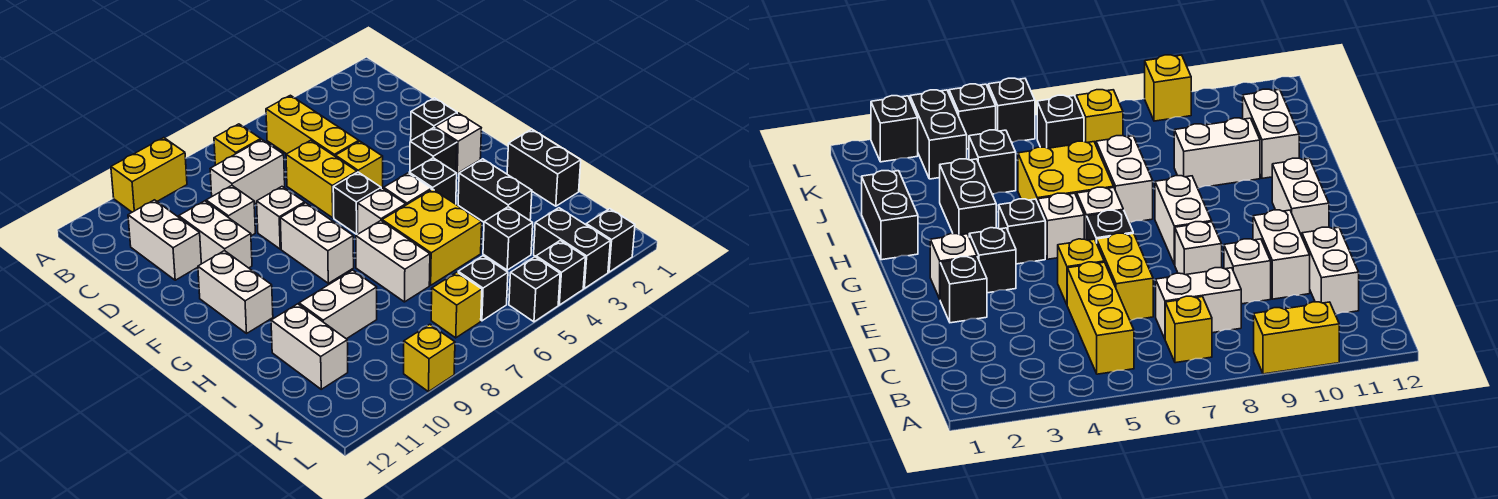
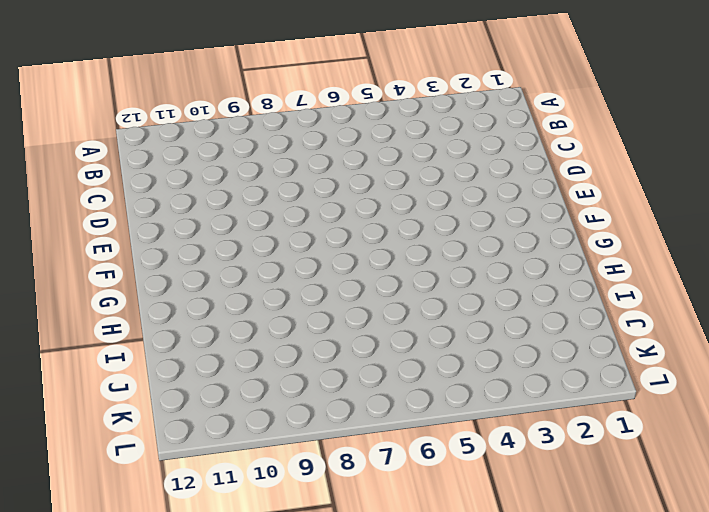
none -> yellow brick A9:A10 level 1
none -> yellow brick B5:D5 level 1
none -> yellow brick B7 level 1
none -> white brick C7:C8 level 1

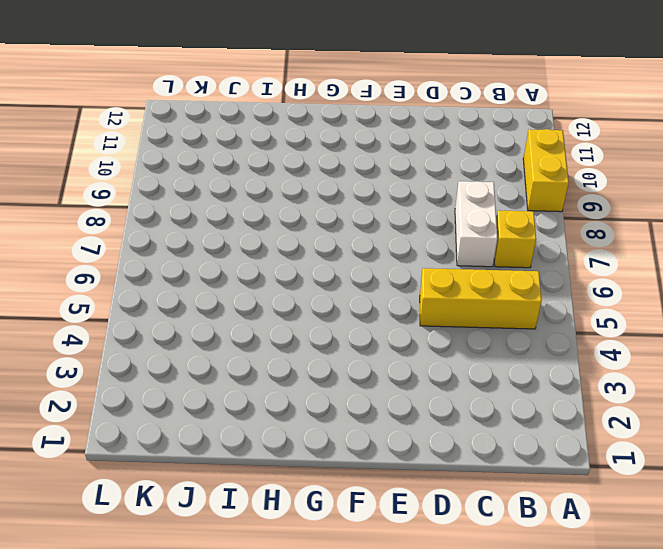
none -> white brick C11:D11 level 1
none -> yellow brick D6:E6 level 1
none -> white brick D9 level 1
none -> white brick D10:E10 level 1

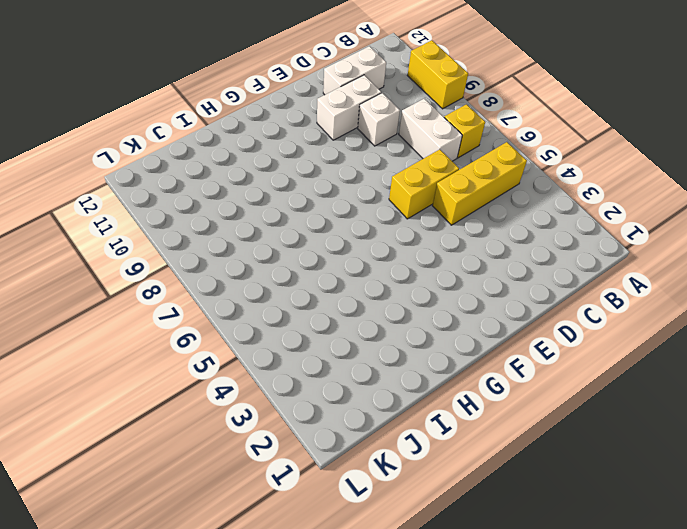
none -> black brick E2 level 1
none -> yellow brick E5 level 1
none -> white brick E8 level 1
none -> white brick F2 level 1

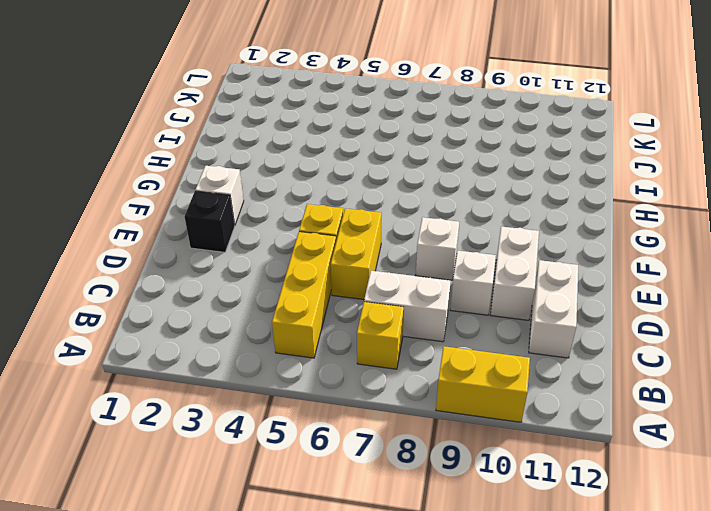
none -> black brick F3 level 1
none -> black brick F6 level 1
none -> white brick F8:G8 level 1
none -> white brick F11:G11 level 1

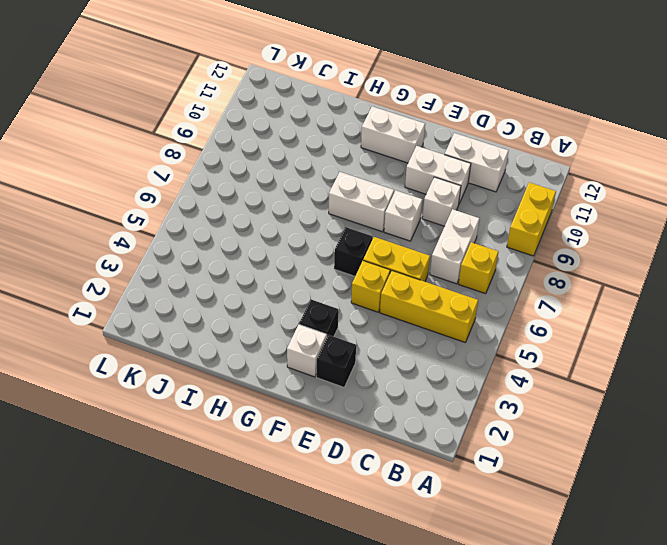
none -> black brick G4 level 1
none -> white brick G5 level 1
none -> white brick G6 level 1
none -> black brick H1:I1 level 1

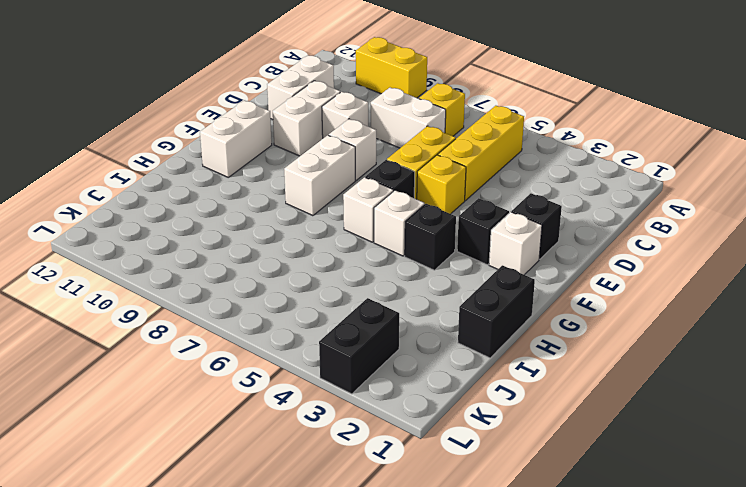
none -> black brick H3:I3 level 1
none -> yellow brick H5:I6 level 1
none -> white brick H7:I7 level 1
none -> white brick I9:I10 level 1

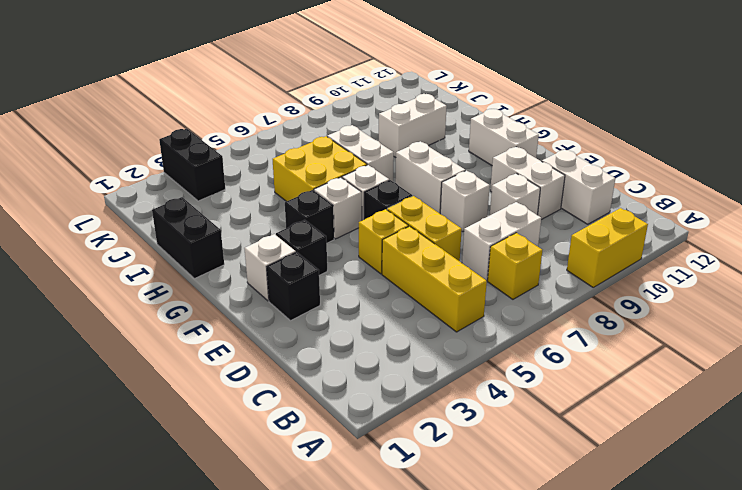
none -> black brick H3:I3 level 1
none -> white brick I11:J11 level 1
none -> black brick J4 level 1
none -> black brick K6 level 1

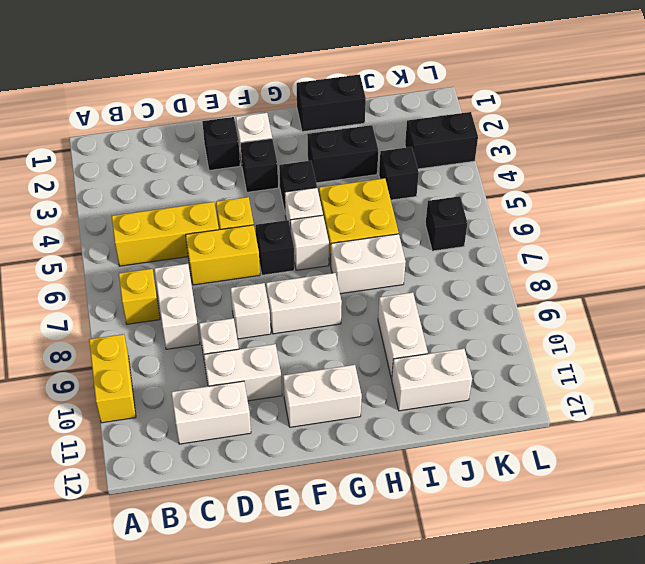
none -> yellow brick K7 level 1
none -> black brick L2 level 1
none -> black brick L4 level 1
none -> black brick L5 level 1

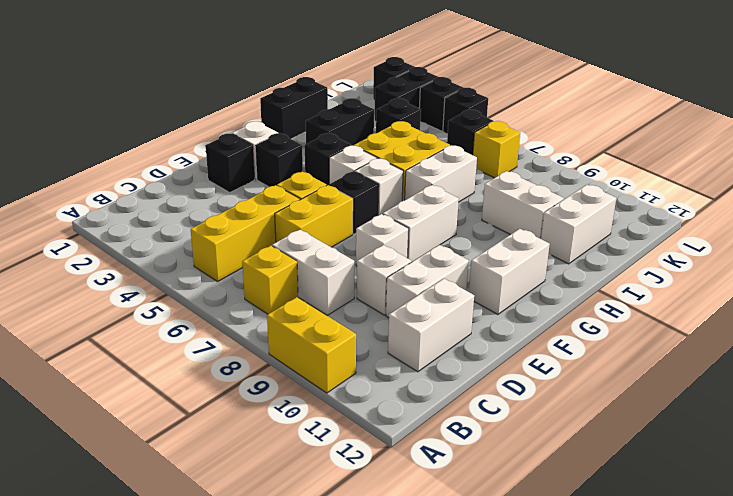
none -> yellow brick L9 level 1

